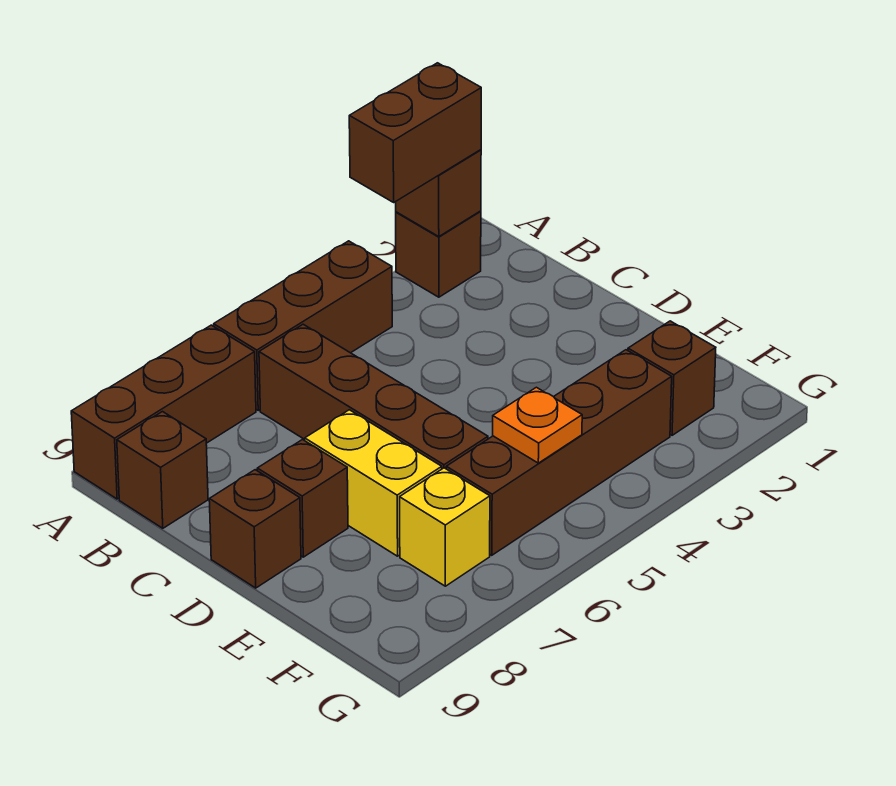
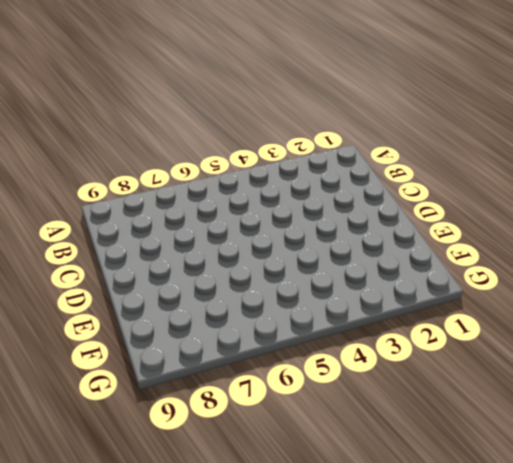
none -> brown brick A2 level 1
none -> brown brick A4:A6 level 1
none -> brown brick A7:A9 level 1

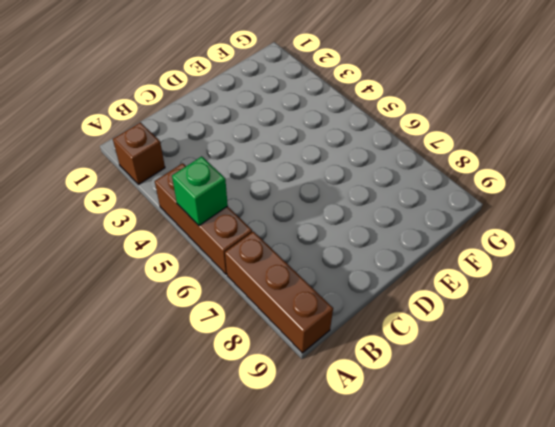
green brick A5 level 2 -> none
none -> brown brick B6:E6 level 1
none -> brown brick B9 level 1
none -> yellow brick D7:E7 level 1

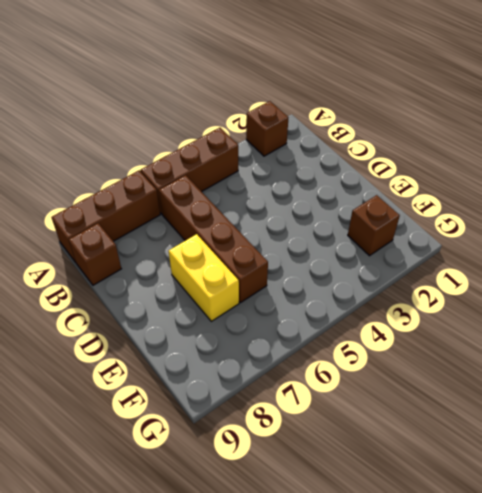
none -> brown brick D8 level 1
none -> brown brick D9 level 1
none -> brown brick F3:F6 level 1

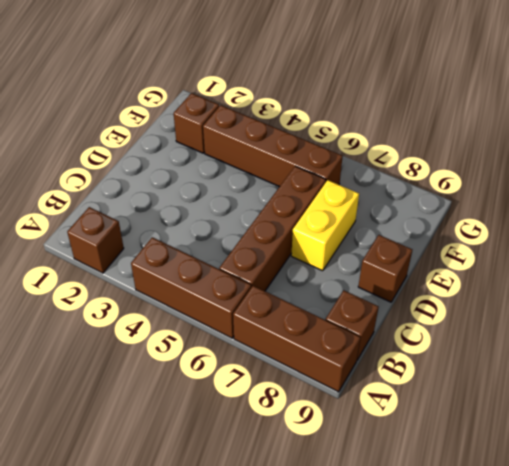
none -> brown brick D8 level 1
none -> yellow brick F7 level 1
none -> brown brick A2 level 2

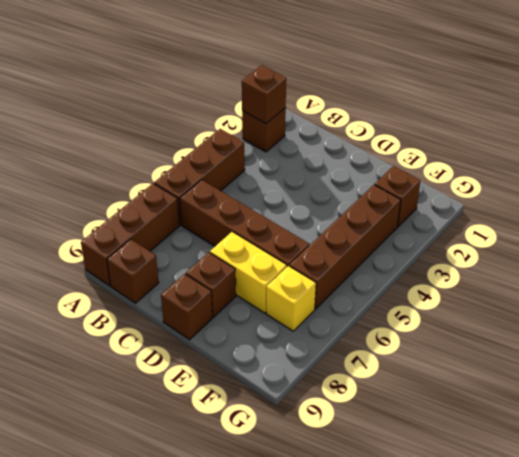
none -> orange plate F5 level 2
none -> brown brick A2:A3 level 3

